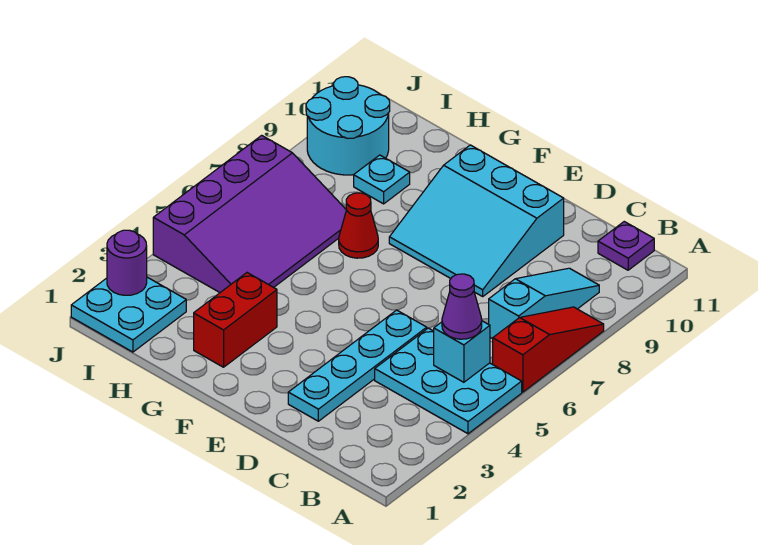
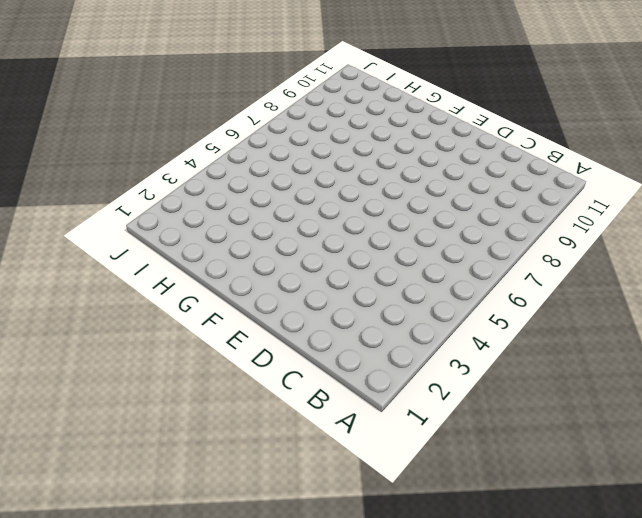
none -> cyan plate A4:C5 level 1
none -> red slope A6:A8 level 1 top 6
none -> cyan slope B7:B9 level 1 top 7

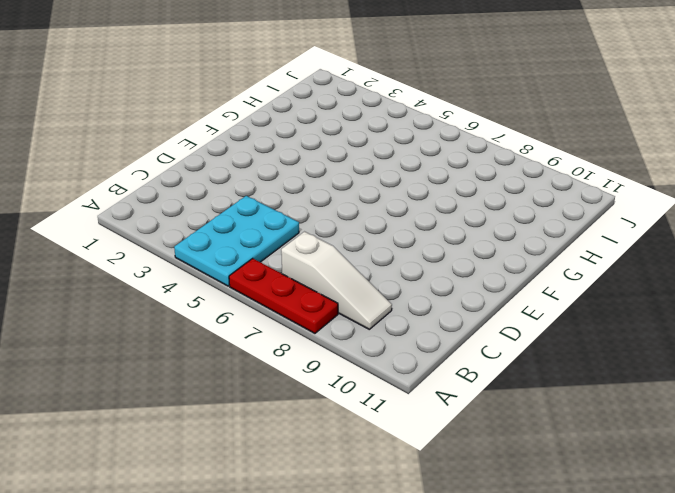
red plate A6:A8 level 1 -> red slope A6:A8 level 1 top 6
white slope B7:B9 level 1 top 7 -> cyan slope B7:B9 level 1 top 7
none -> purple plate B11 level 1
none -> cyan plate D2:D5 level 1
none -> cyan slope D8:F10 level 1 top 10

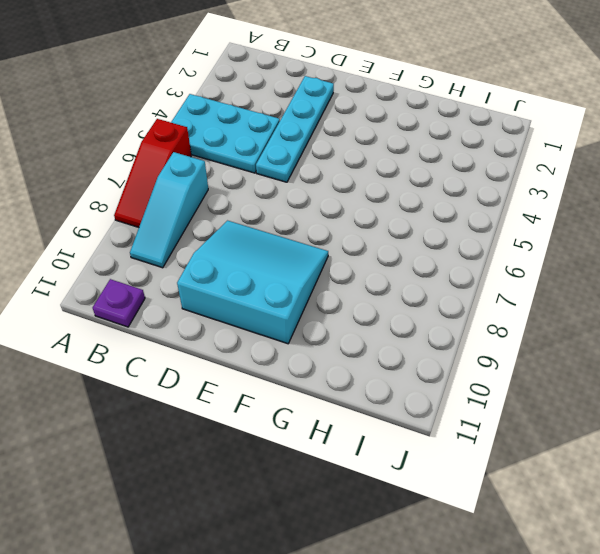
none -> red brick G2:G3 level 1
none -> red cone G7 level 1
none -> purple slope H4:J7 level 1 top J

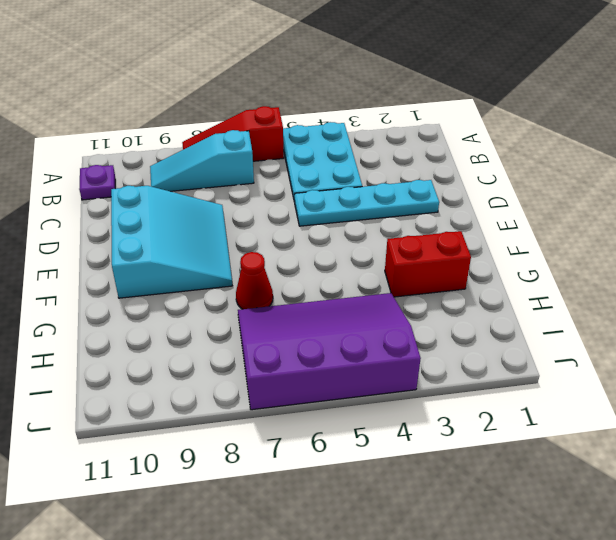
none -> cyan plate H9 level 1
none -> cyan plate I1:J2 level 1
none -> cyan round brick I9:J10 level 1

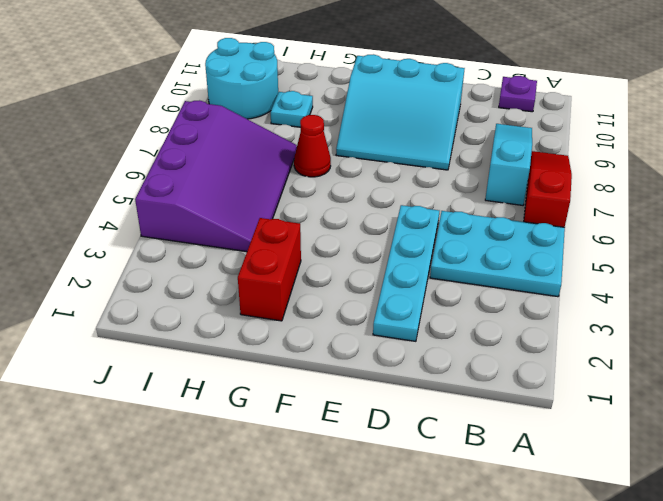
none -> cyan plate I1:J2 level 1
none -> cyan brick B5 level 2
none -> purple round brick J2 level 2

